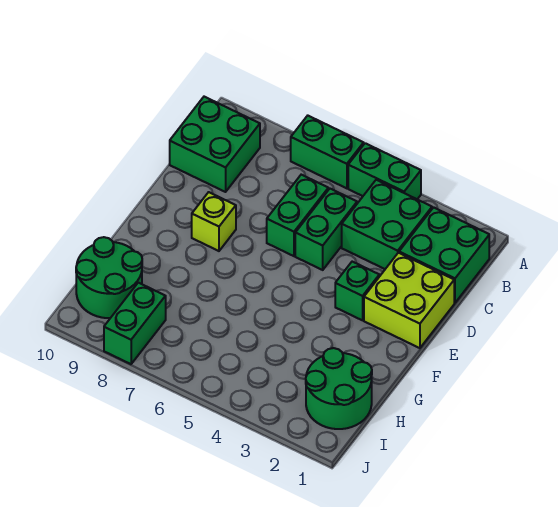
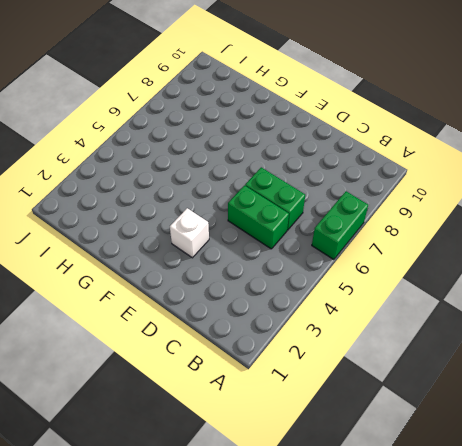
white brick E3 level 1 -> green brick E3 level 1
none -> green brick A4:A5 level 1
none -> green brick B1:C2 level 1
none -> green brick B3:C4 level 1

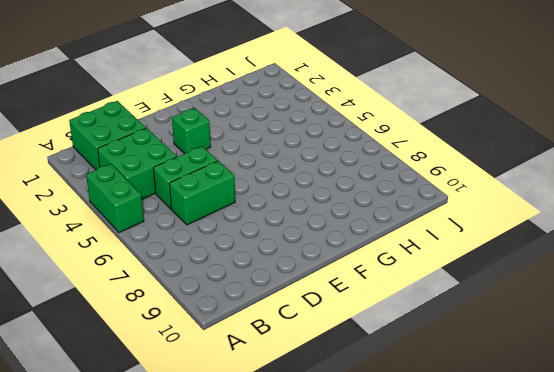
none -> green brick A6:A7 level 1
none -> green brick B9:C10 level 1
none -> lime brick D1:E2 level 1

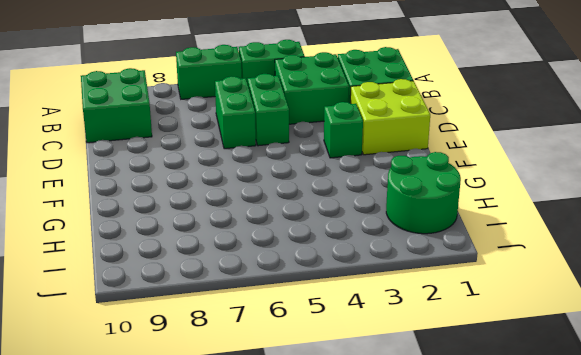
none -> lime brick E8 level 1
none -> green round brick H9:I10 level 1
none -> green brick I8:J8 level 1

